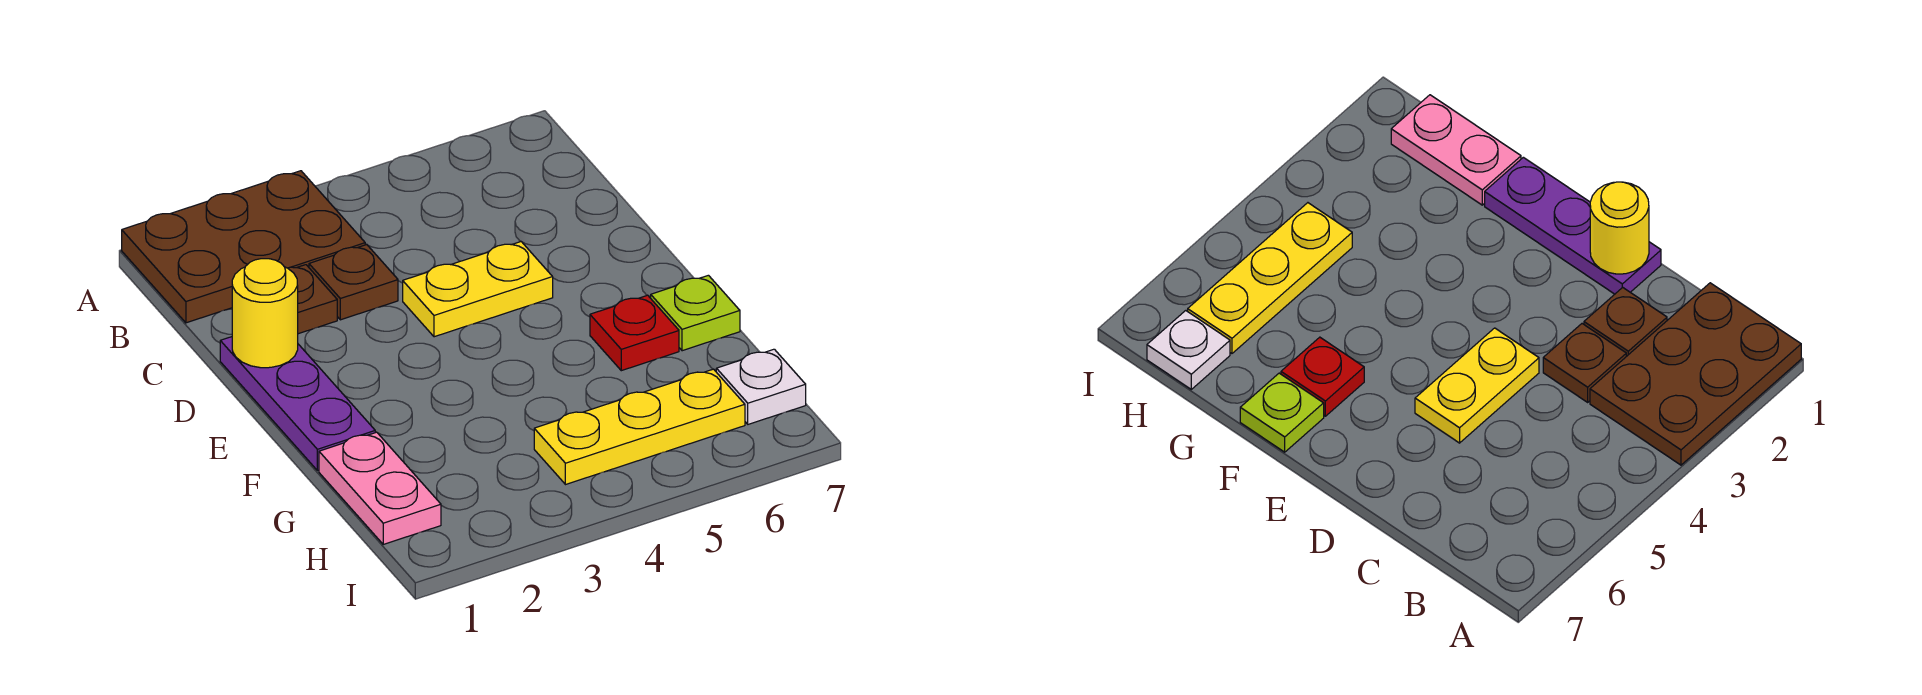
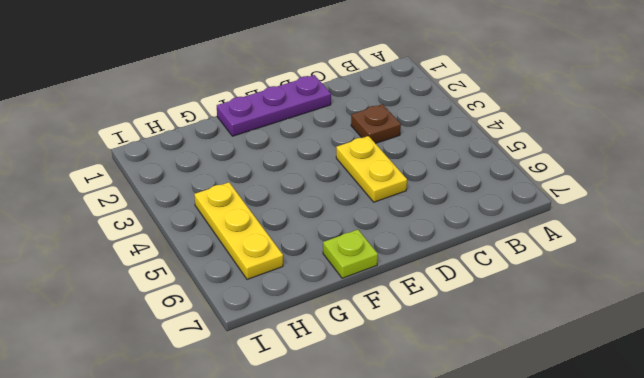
none -> brown plate A1:B3 level 1
none -> brown plate C2 level 1

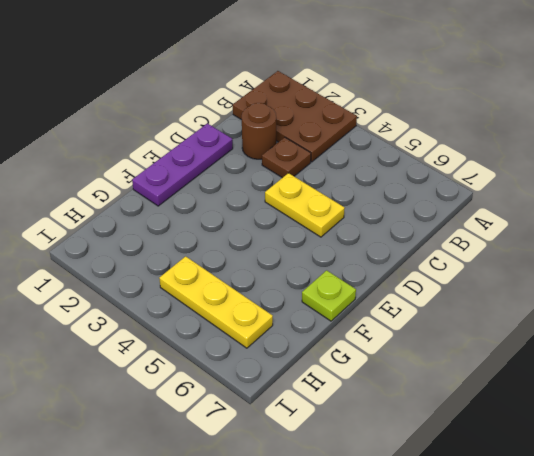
brown round brick C2 level 1 -> brown plate C2 level 1
none -> red plate F6 level 1
none -> pink plate G1:H1 level 1

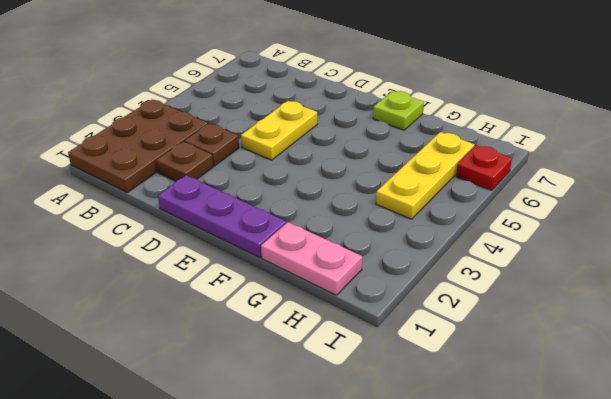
red plate I6 level 1 -> red plate F6 level 1
none -> white plate H7 level 1
none -> yellow round brick D1 level 2

